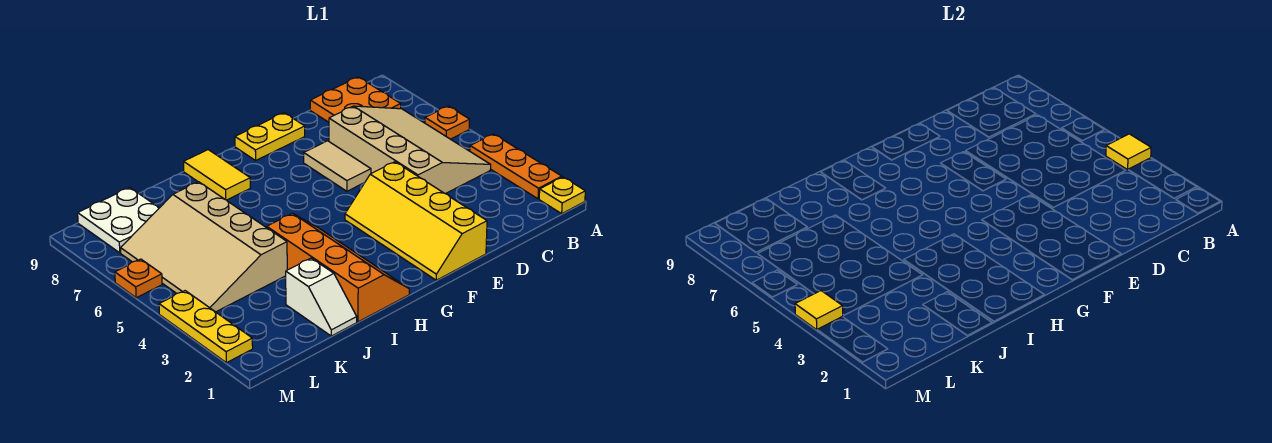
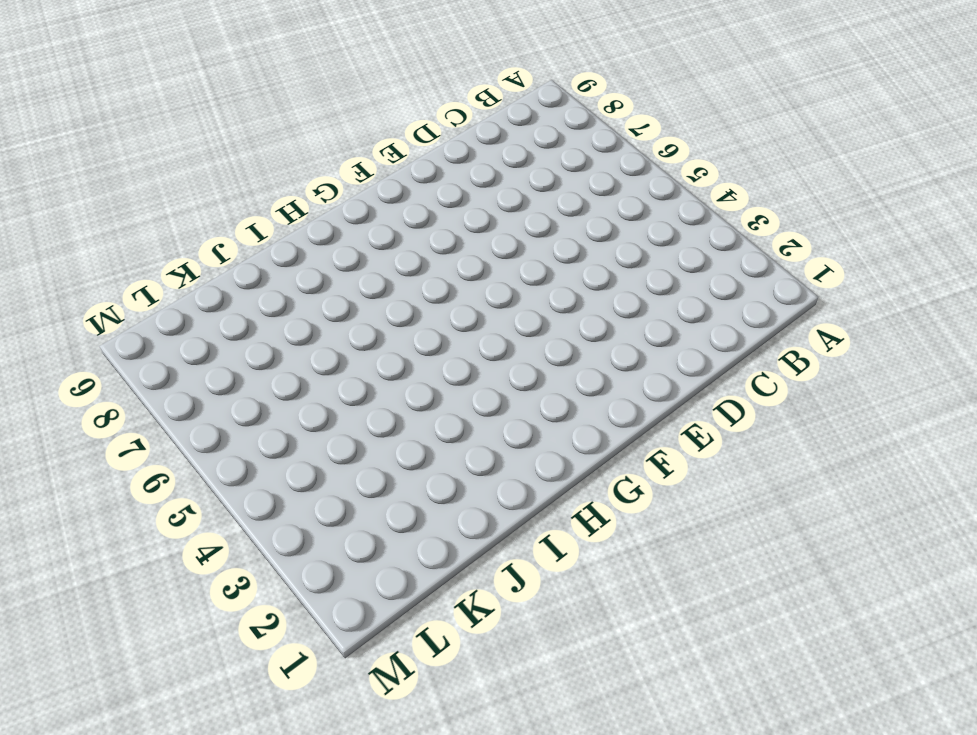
none -> yellow plate A1 level 1
none -> orange plate A2:A4 level 1
none -> orange plate A6 level 1

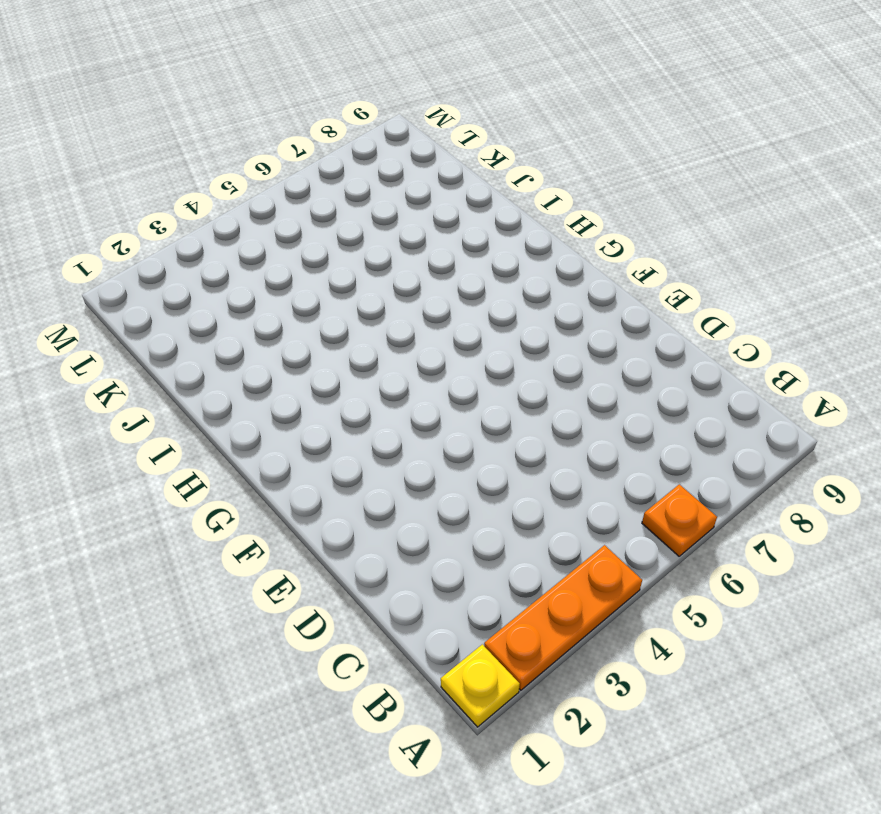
none -> tan slope B4:D7 level 1 top D
none -> orange plate B8:C9 level 1
none -> yellow slope E1:F4 level 1 top E

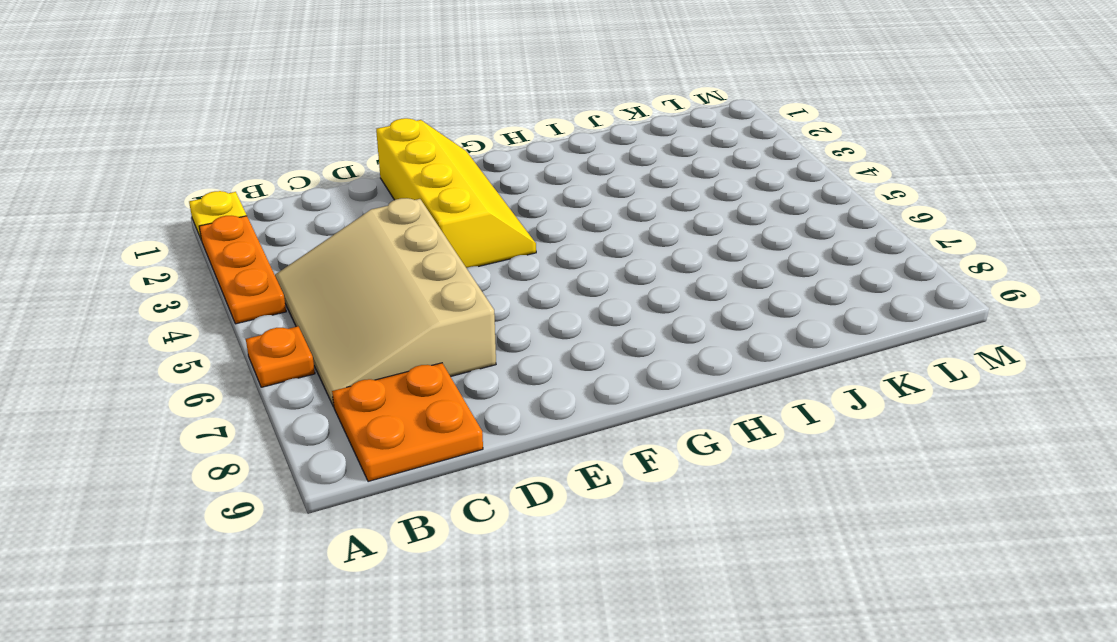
none -> tan tile E6:E7 level 1
none -> yellow plate E9:F9 level 1
none -> orange slope H1:I4 level 1 top I

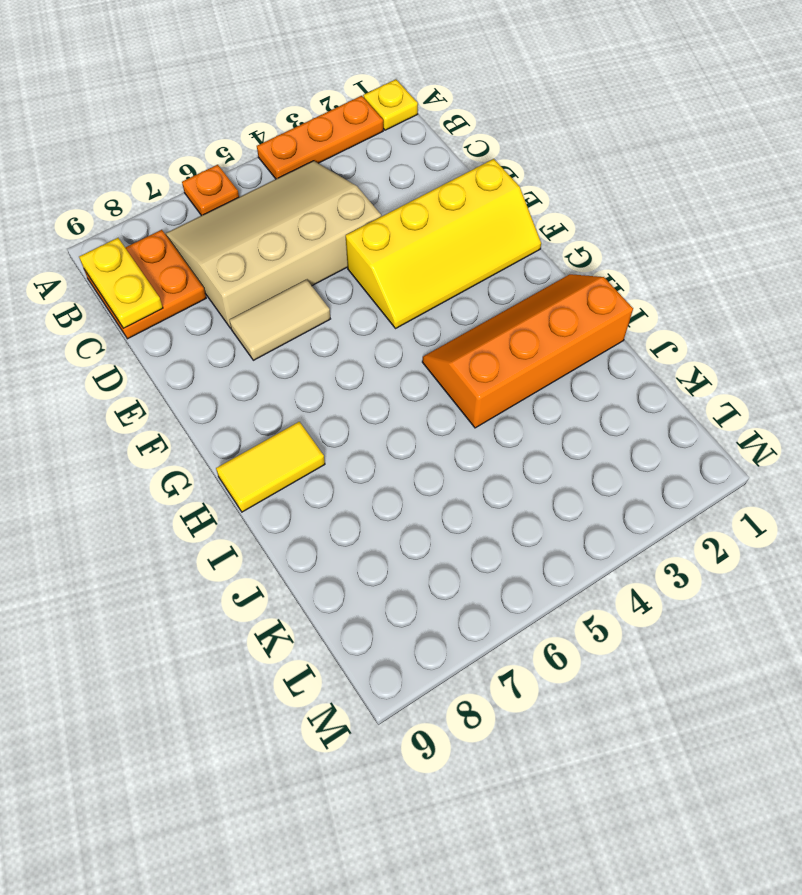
yellow plate B9:C9 level 2 -> yellow plate E9:F9 level 1
none -> white slope J1:J2 level 1 top 2
none -> tan slope J4:L7 level 1 top J
none -> white plate K8:L9 level 1

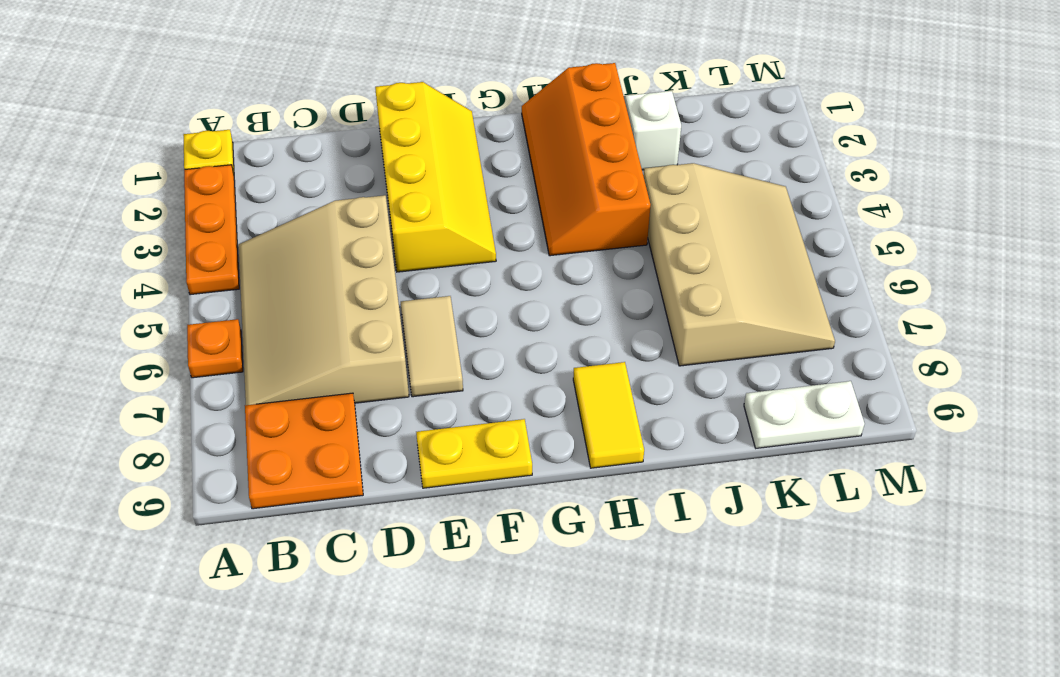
white plate K9:L9 level 1 -> white plate K8:L9 level 1
none -> yellow plate M2:M4 level 1
none -> orange plate M6 level 1
none -> yellow tile A4 level 2

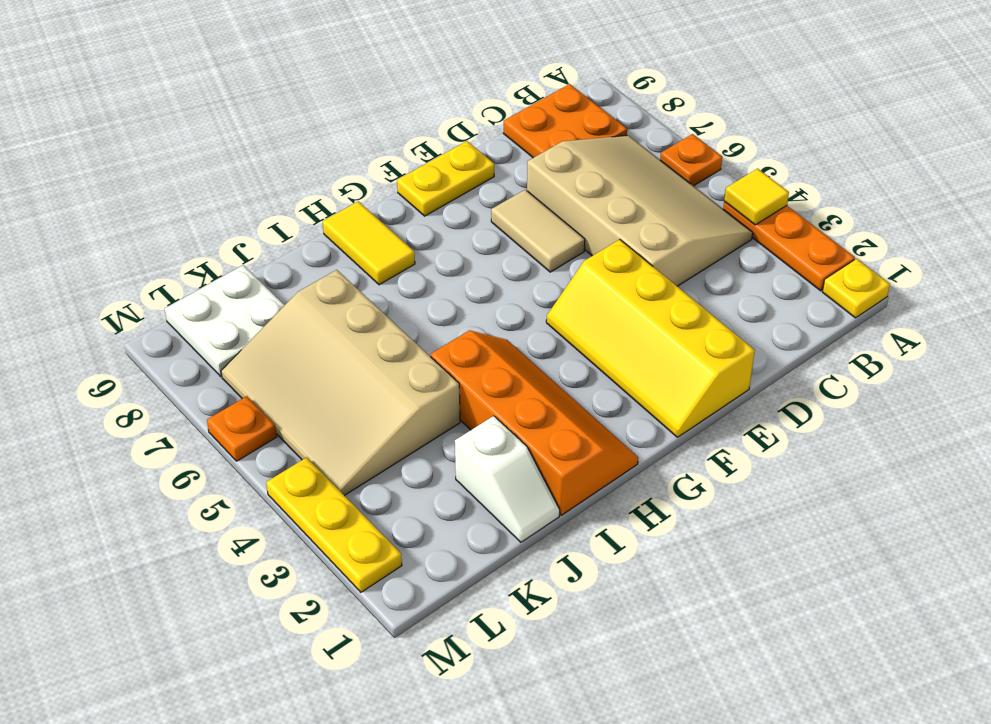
none -> yellow tile M4 level 2

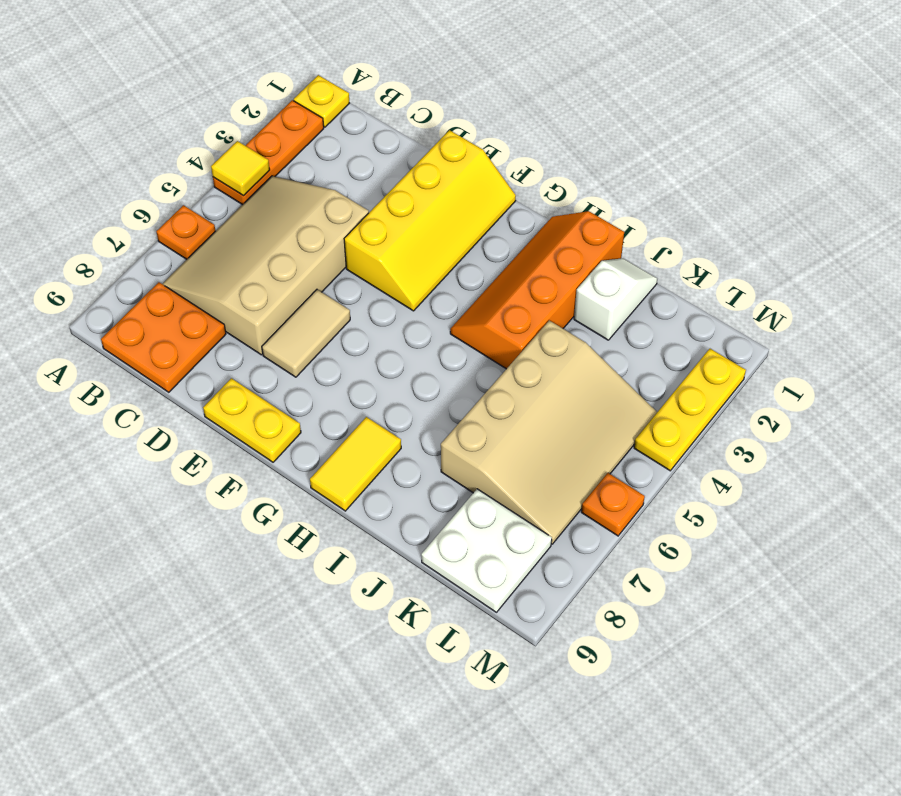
none -> yellow tile M4 level 2

